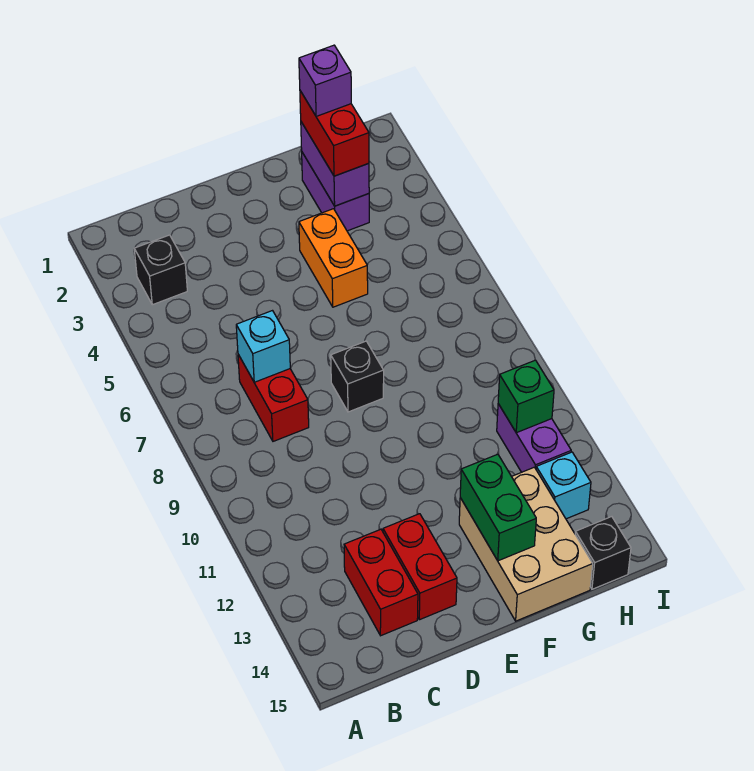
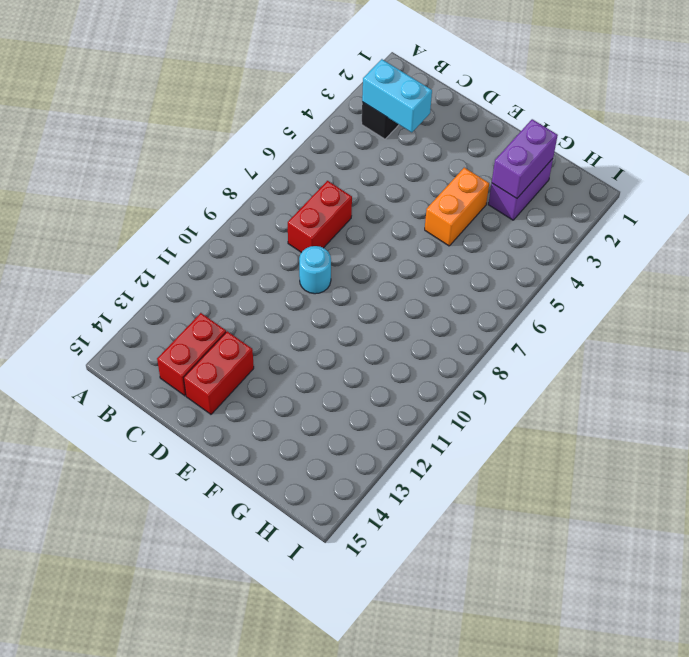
cyan brick B3:C3 level 2 -> none
cyan round brick D9 level 1 -> none
none -> black brick E8 level 1
none -> tan brick F13:G15 level 1
none -> purple brick H11:H12 level 1

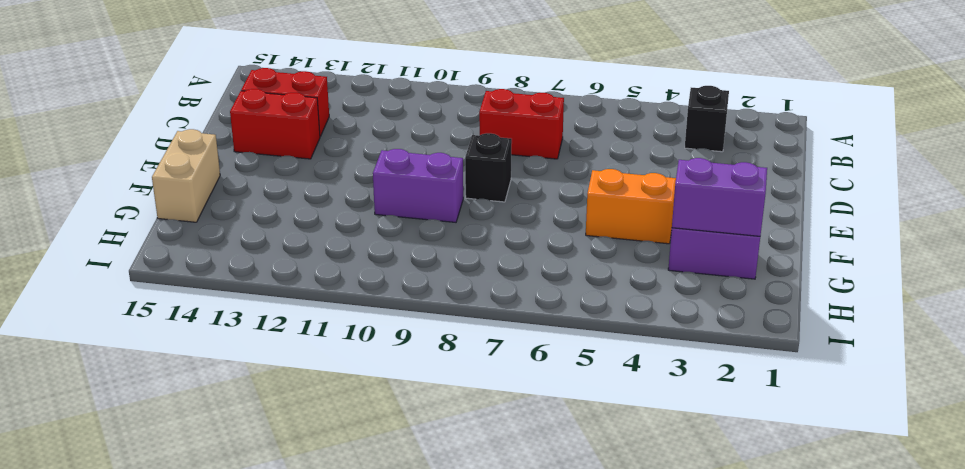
purple brick F9:F10 level 1 -> purple brick H11:H12 level 1
tan brick F15:G15 level 1 -> tan brick F13:G15 level 1
none -> cyan brick H13 level 1
none -> black brick H15 level 1
none -> cyan brick C7 level 2

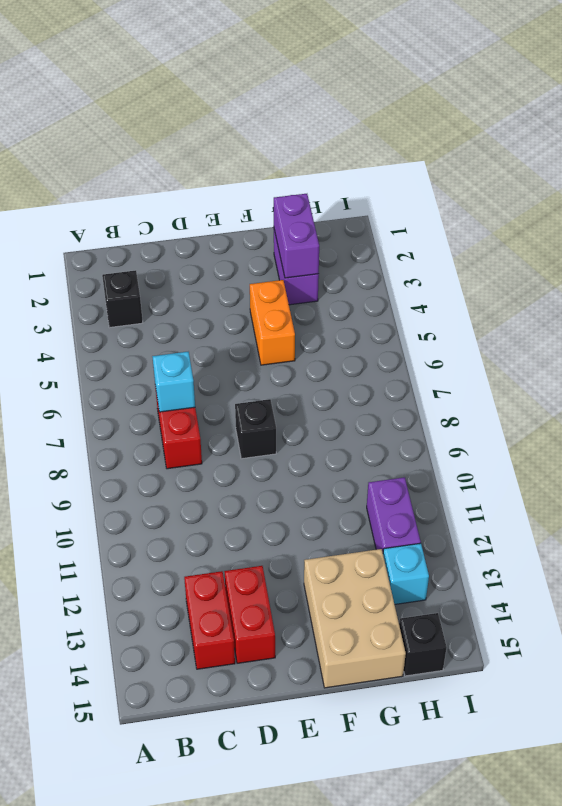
none -> green brick F13:F14 level 2
none -> green brick H11 level 2
none -> red brick G2:G3 level 3

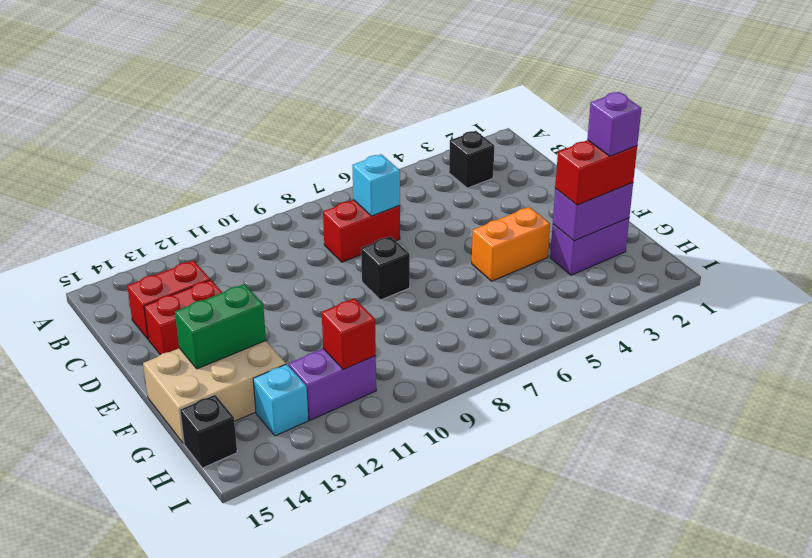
red brick H11 level 2 -> green brick H11 level 2

